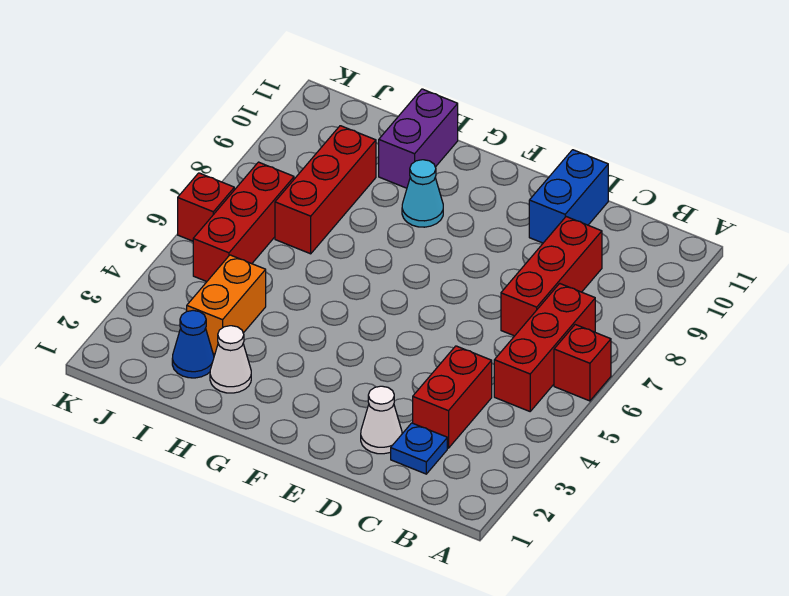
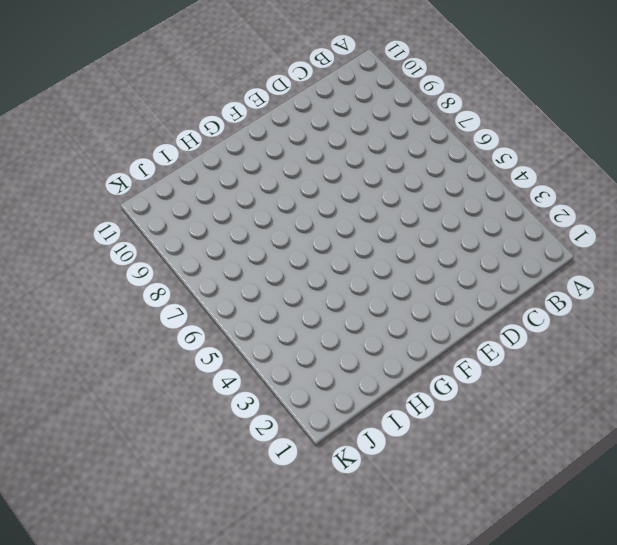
none -> red brick A6 level 1
none -> red brick B5:B7 level 1
none -> blue plate C2 level 1

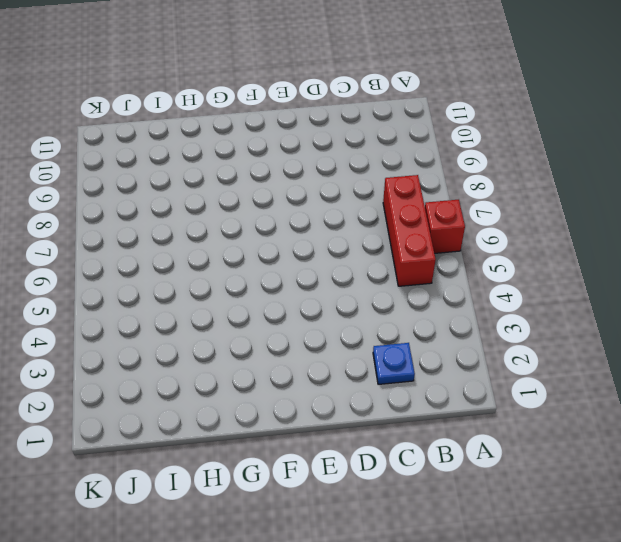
none -> red brick C3:C4 level 1
none -> red brick C7:C9 level 1
none -> white cone D2 level 1

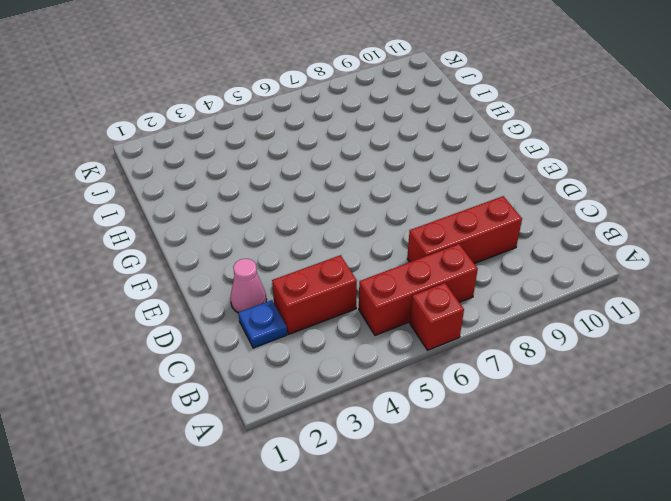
pink cone D2 level 1 -> white cone D2 level 1
none -> blue brick D10:D11 level 1
none -> cyan cone G9 level 1
none -> white cone H2 level 1

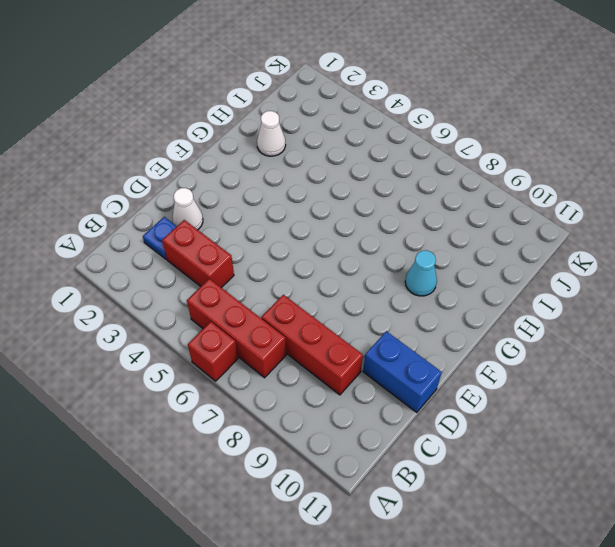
none -> purple brick H10:H11 level 1
none -> blue cone I2 level 1
none -> orange brick I3:I4 level 1

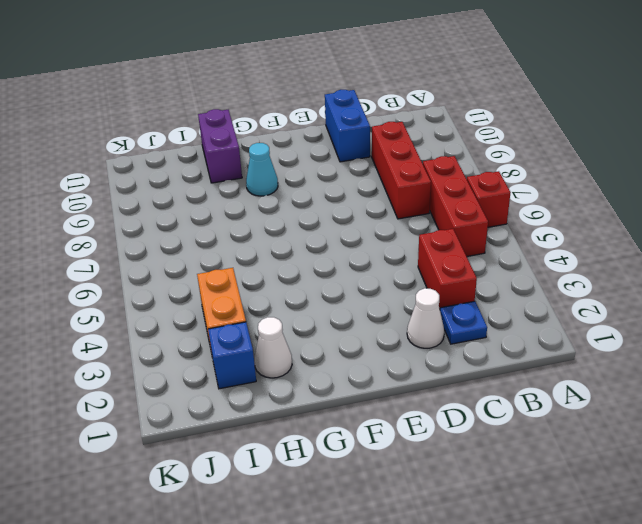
blue brick I2 level 1 -> blue cone I2 level 1
none -> red brick I7:I9 level 1
none -> red brick J5:J7 level 1
none -> red brick K6 level 1

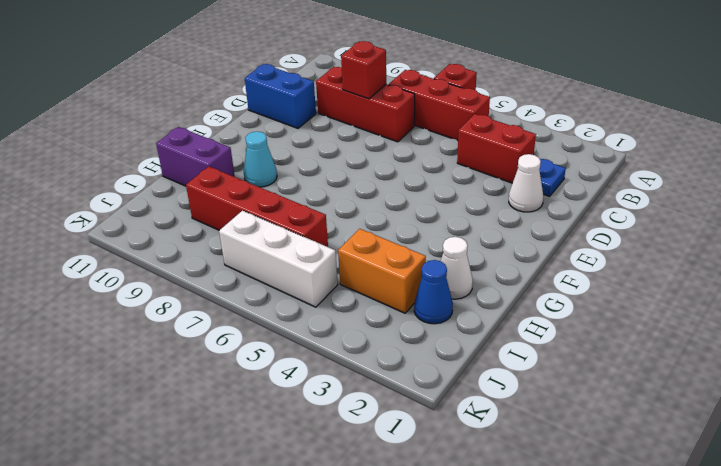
red brick C8 level 2 -> red brick K6 level 1
red brick I6:I9 level 1 -> red brick I7:I9 level 1
white brick J5:J7 level 1 -> red brick J5:J7 level 1

